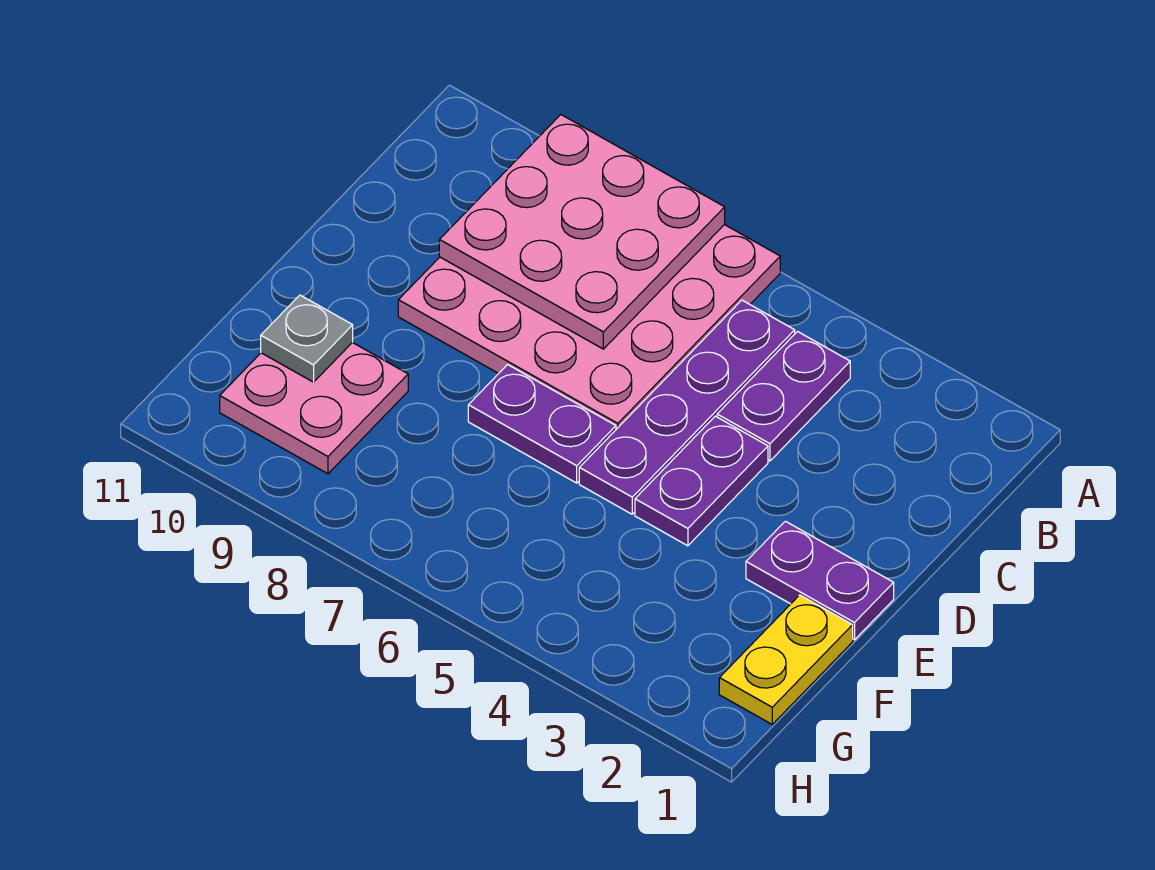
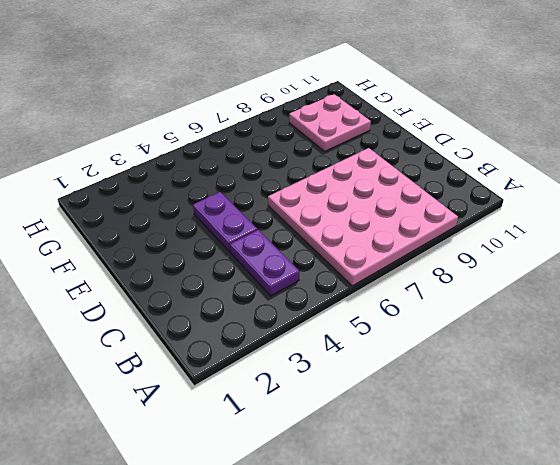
none -> purple plate B5:E5 level 1
none -> purple plate E1:E2 level 1

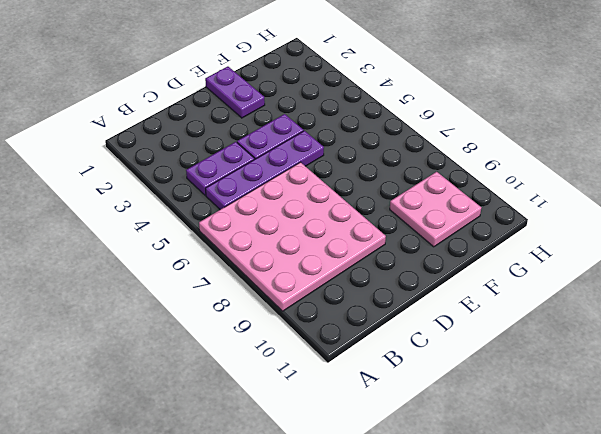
none -> purple plate E6:E7 level 1
none -> yellow plate F1:G1 level 1

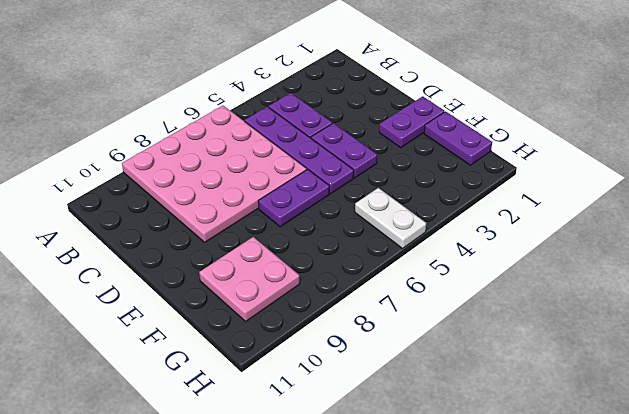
purple plate F1:G1 level 1 -> yellow plate F1:G1 level 1
white plate G5:H5 level 1 -> none
none -> pink plate A7:C9 level 2
none -> grey plate F10 level 2

